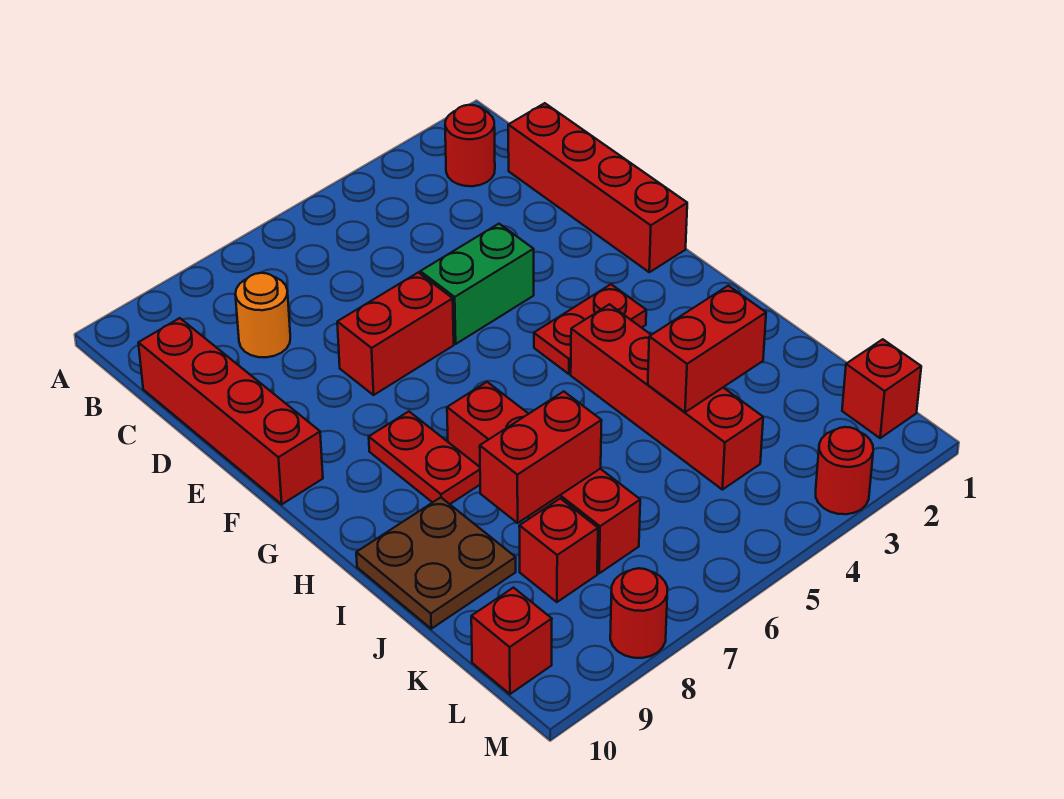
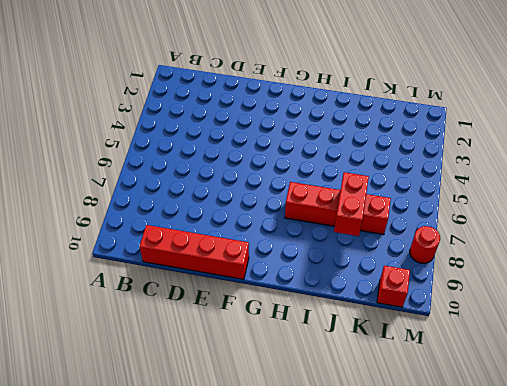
none -> red round brick B2 level 1
none -> red brick C1:F1 level 1
none -> orange round brick C8 level 1

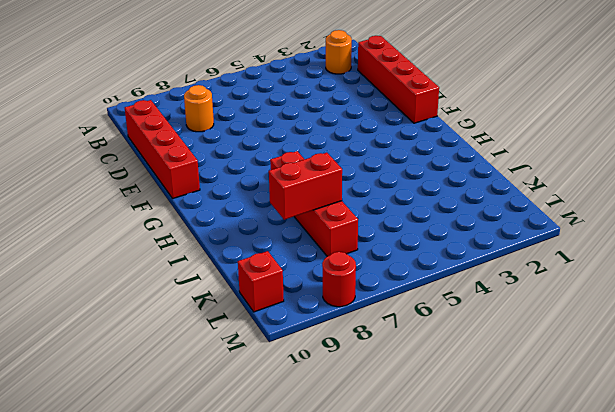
orange round brick B2 level 1 -> red round brick B2 level 1
none -> green brick E4:E5 level 1
none -> red brick E6:E7 level 1
none -> red plate G3:G4 level 1

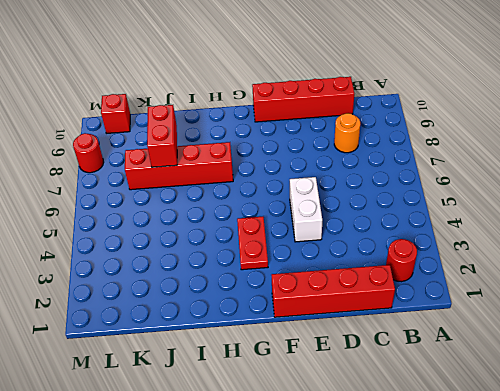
white brick E4:E5 level 1 -> green brick E4:E5 level 1
none -> red brick E6:E7 level 1
none -> red plate G8:H8 level 1
none -> red brick H4:K4 level 1

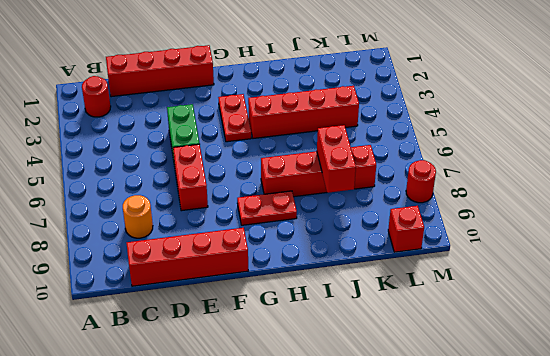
none -> brown plate I9:J10 level 1
none -> red brick K8 level 1
none -> red brick L1 level 1

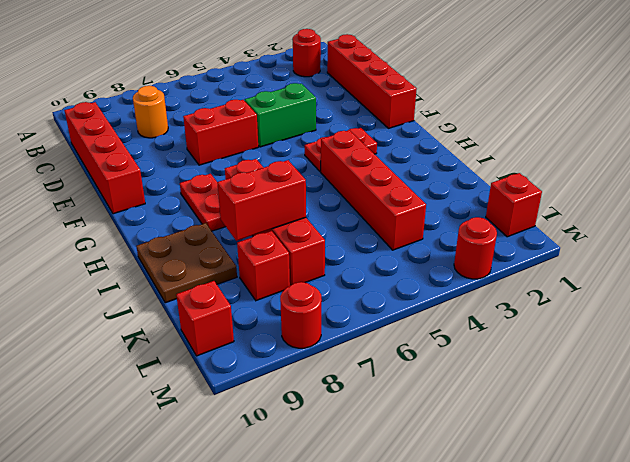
none -> red brick J3:J4 level 2

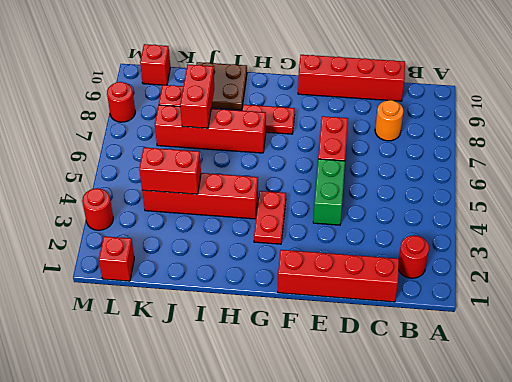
red brick J4:K4 level 2 -> red brick J3:J4 level 2

